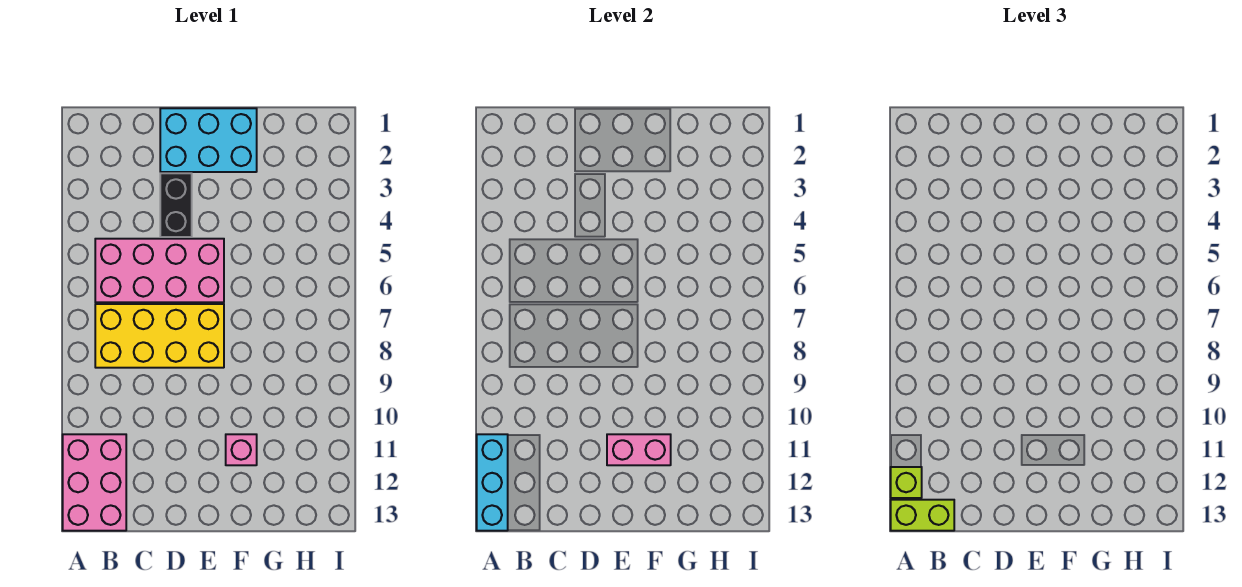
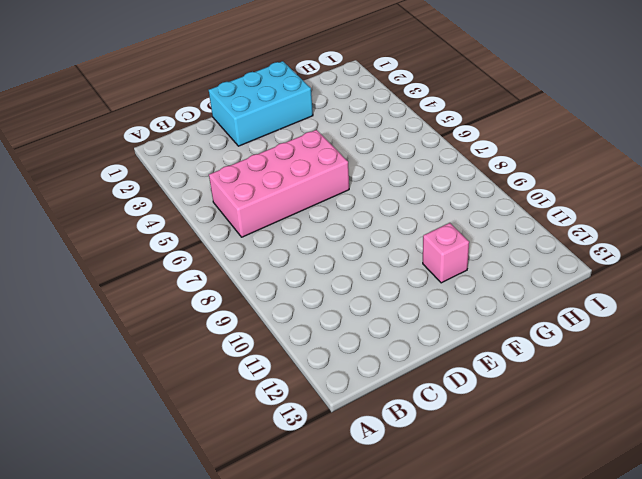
none -> pink brick A11:B13 level 1
none -> yellow brick B7:E8 level 1

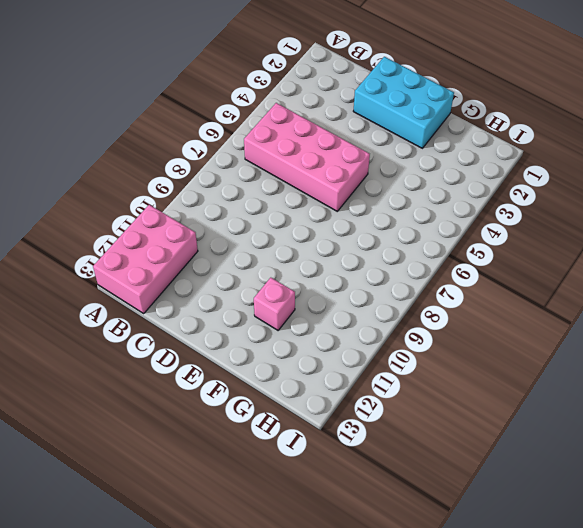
none -> yellow brick B7:E8 level 1
none -> black brick D3:D4 level 1

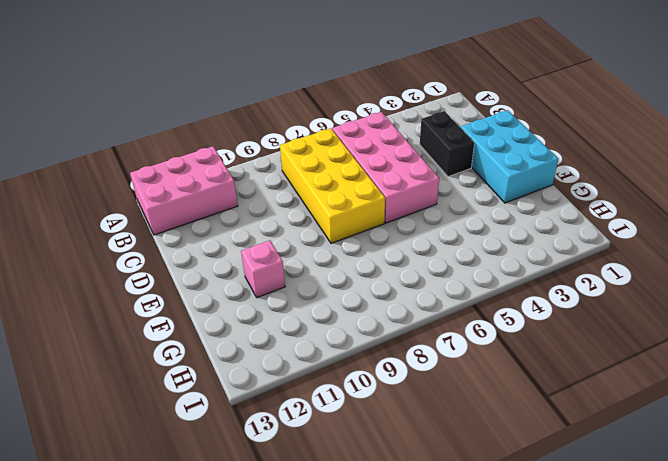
black brick C3:D3 level 1 -> black brick D3:D4 level 1
none -> cyan brick A11:A13 level 2
none -> pink brick E11:F11 level 2

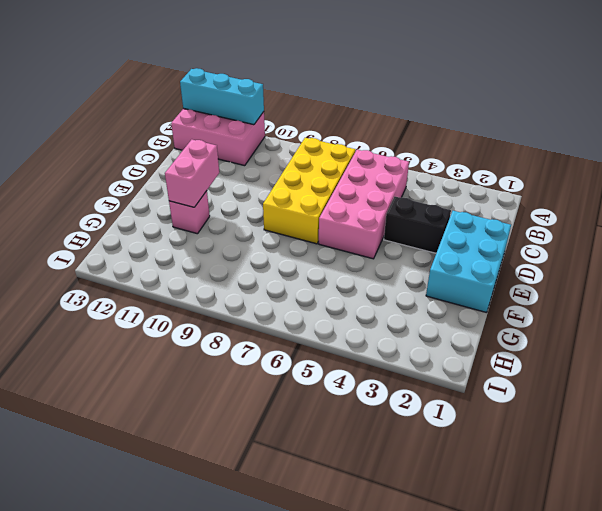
none -> lime brick A12 level 3
none -> lime brick A13:B13 level 3

